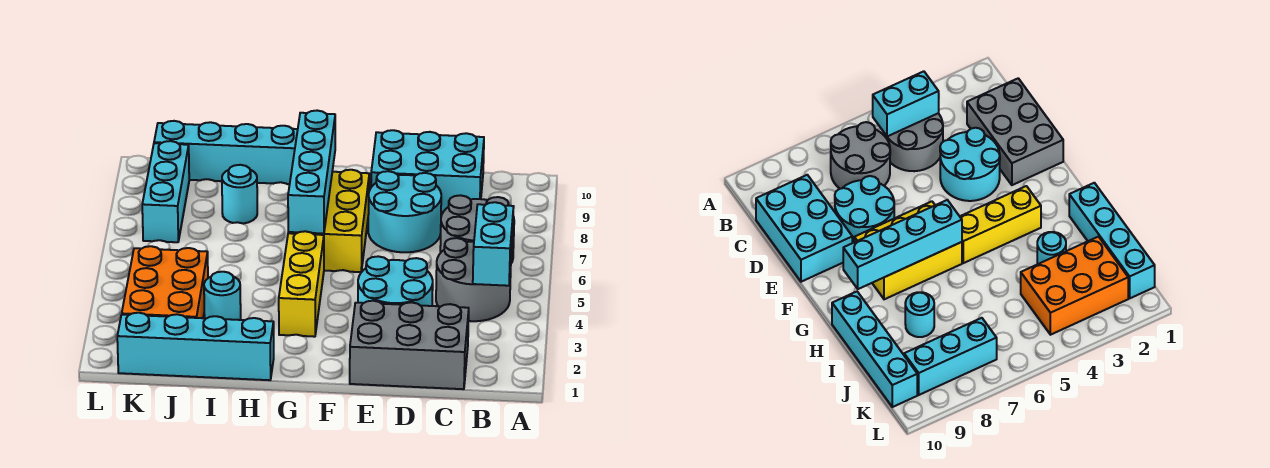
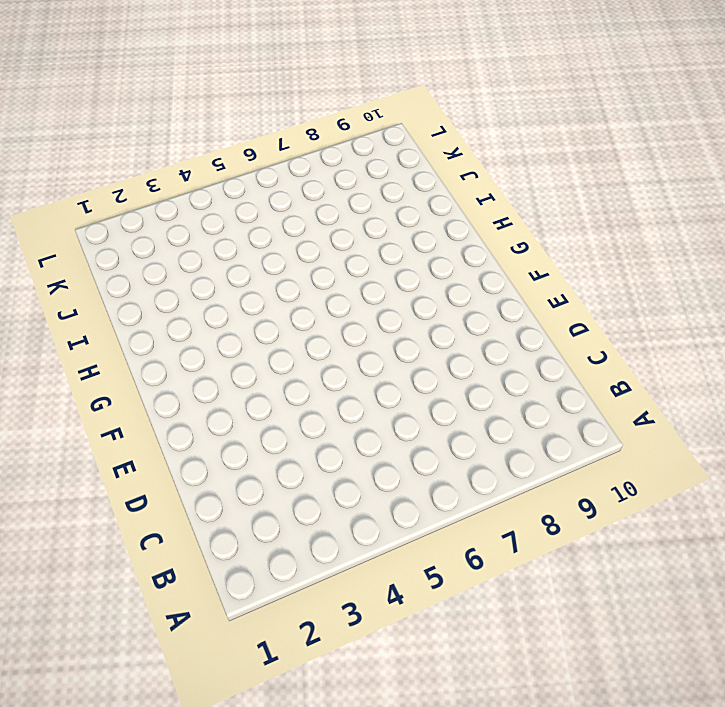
none -> grey round brick B4:C5 level 1
none -> grey round brick B6:C7 level 1
none -> grey brick C1:E2 level 1

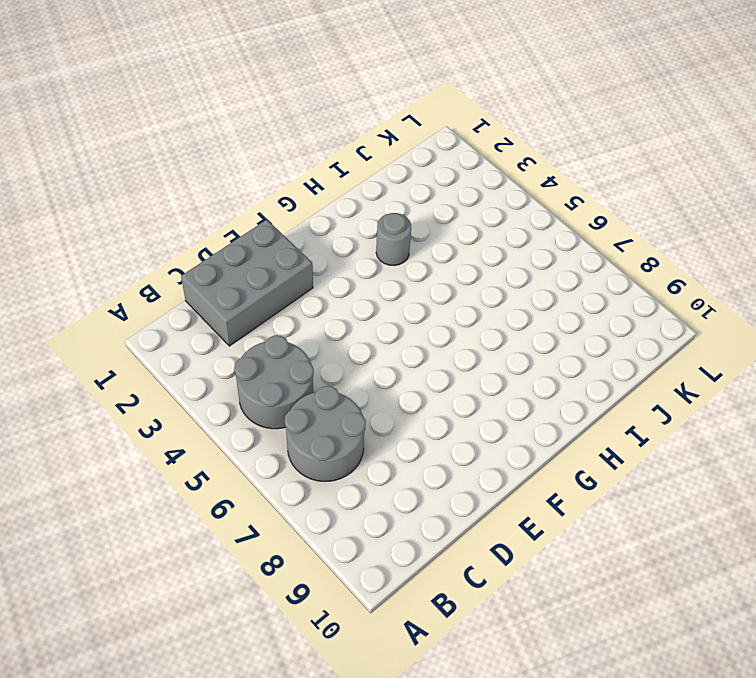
grey round brick H3 level 1 -> none
none -> cyan brick C9:E10 level 1
none -> cyan round brick D3:E4 level 1
none -> cyan round brick D7:E8 level 1

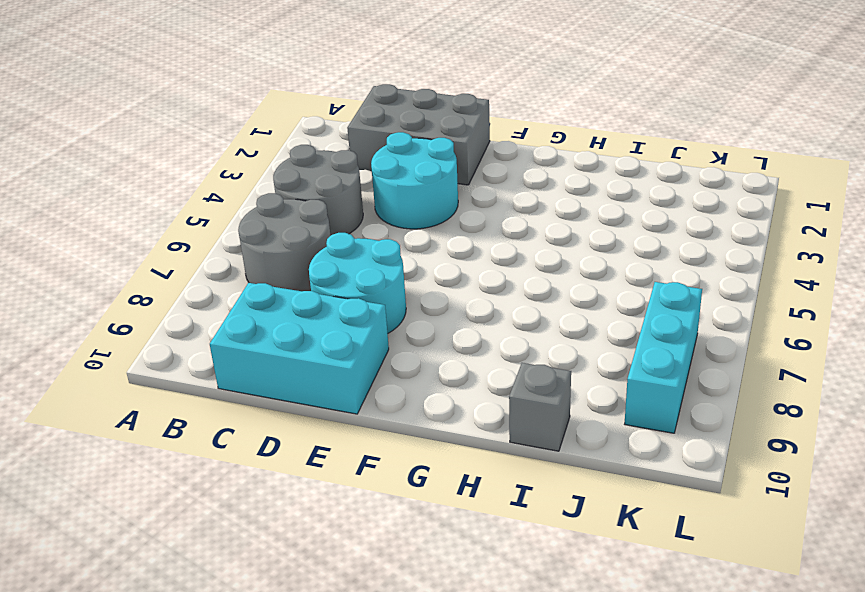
grey brick I10 level 1 -> cyan brick H10:K10 level 1
none -> yellow brick F6:G8 level 1
none -> yellow brick G3:G5 level 1
none -> cyan brick H1:K1 level 1

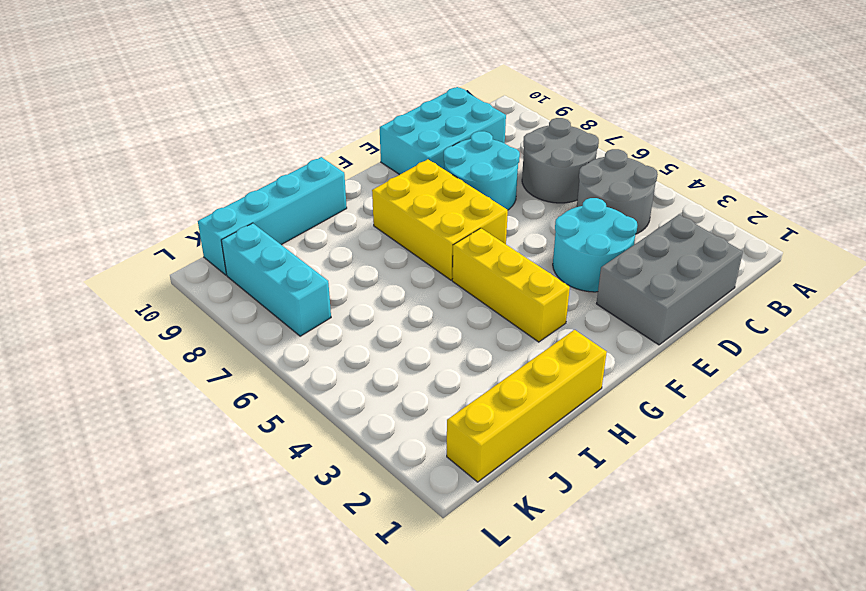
yellow brick H1:K1 level 1 -> cyan brick H1:K1 level 1
none -> cyan round brick I3 level 1
none -> cyan round brick I8 level 1
none -> orange brick J2:K4 level 1

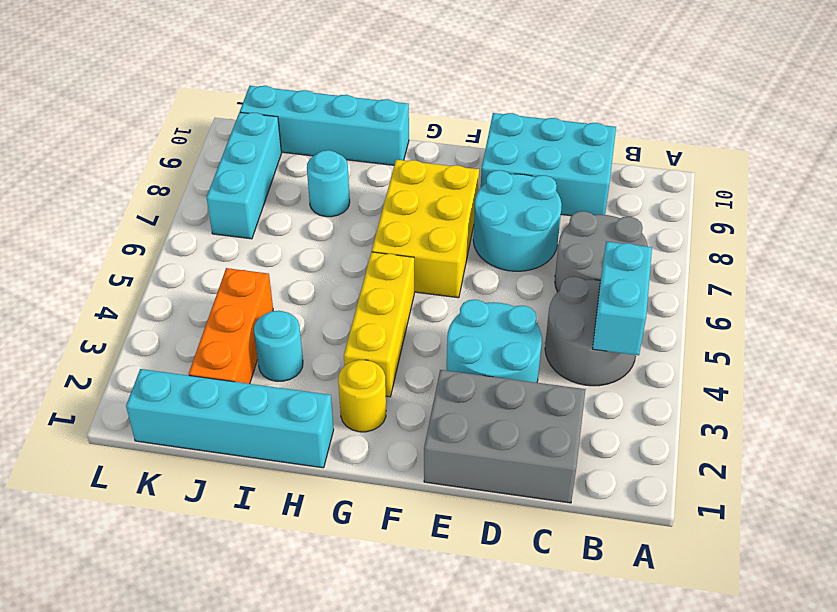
yellow round brick G2 level 1 -> none
orange brick J2:J4 level 1 -> orange brick J2:K4 level 1
none -> cyan brick G6:G9 level 2

